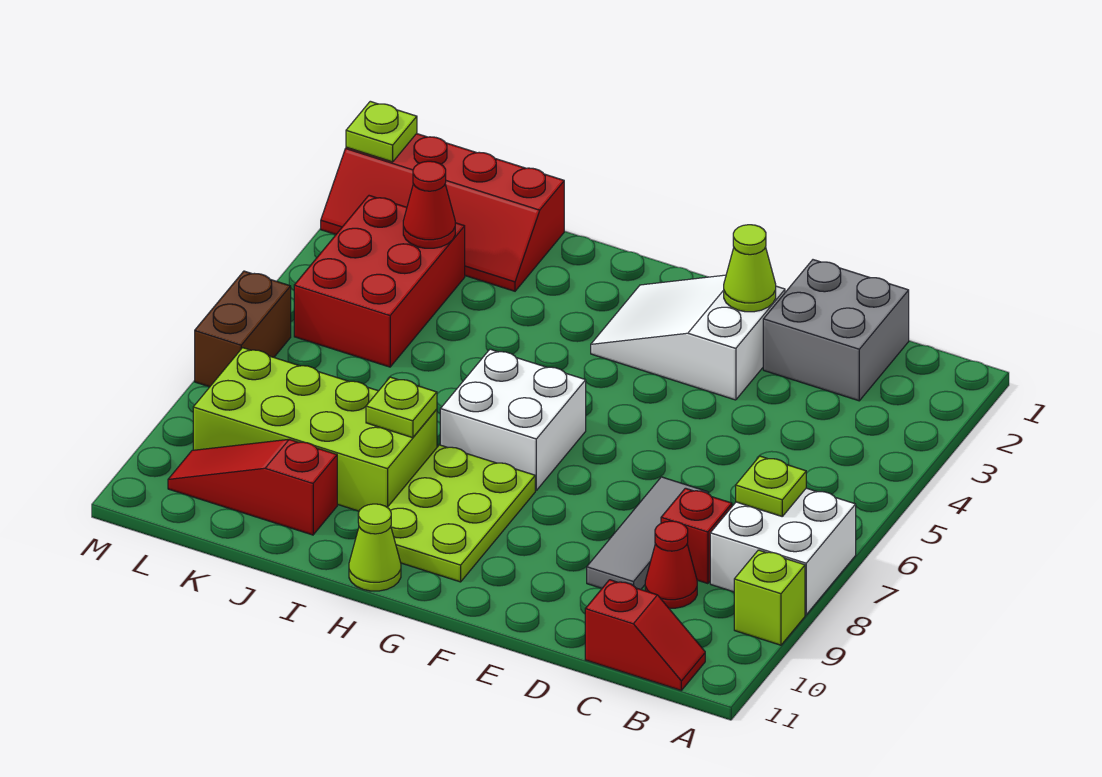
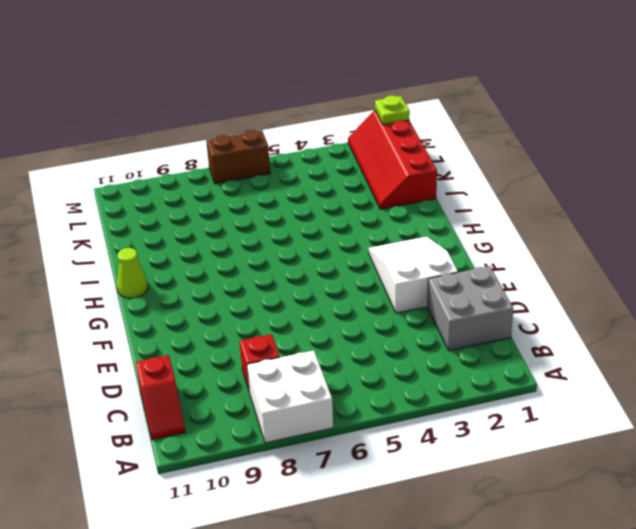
none -> lime brick A9 level 1
none -> red cone C9 level 1
none -> grey tile D7:D9 level 1

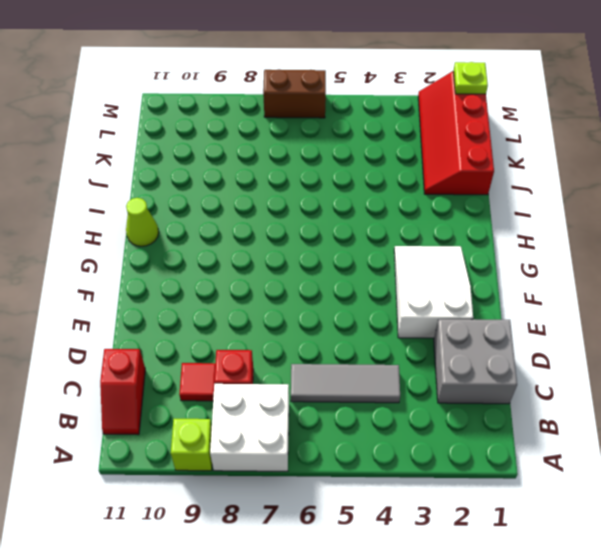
grey tile C4:C6 level 1 -> grey tile D7:D9 level 1
red tile C9 level 1 -> red cone C9 level 1
none -> white brick G6:H7 level 1
none -> lime plate G8:H10 level 1
none -> lime brick I8:L9 level 1

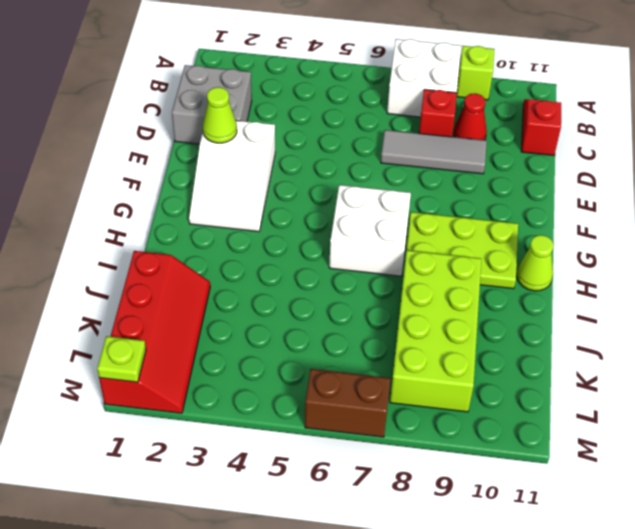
none -> red slope J10:L10 level 1 top J
none -> red brick K3:L5 level 1
none -> lime plate B7 level 2

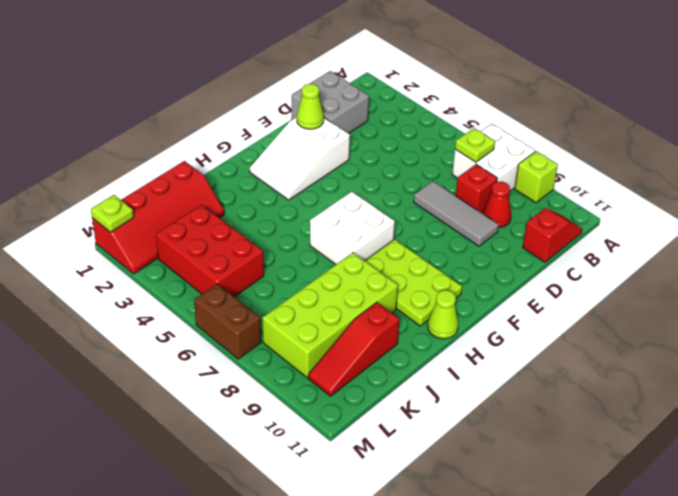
none -> lime plate I8 level 2
none -> red cone K3 level 2

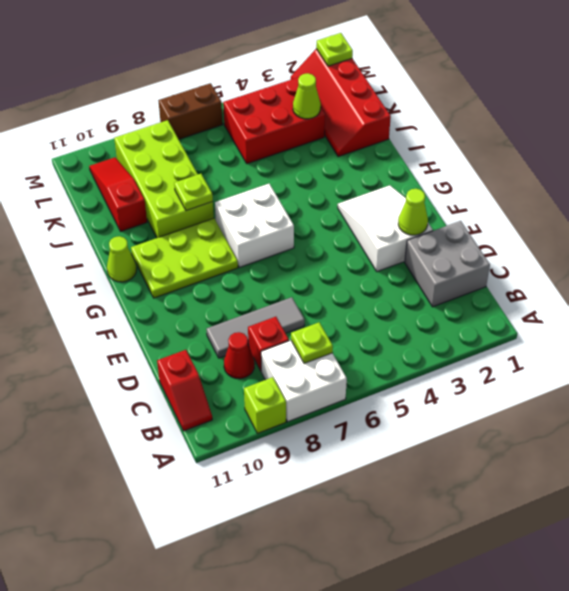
lime cone K3 level 2 -> red cone K3 level 2

